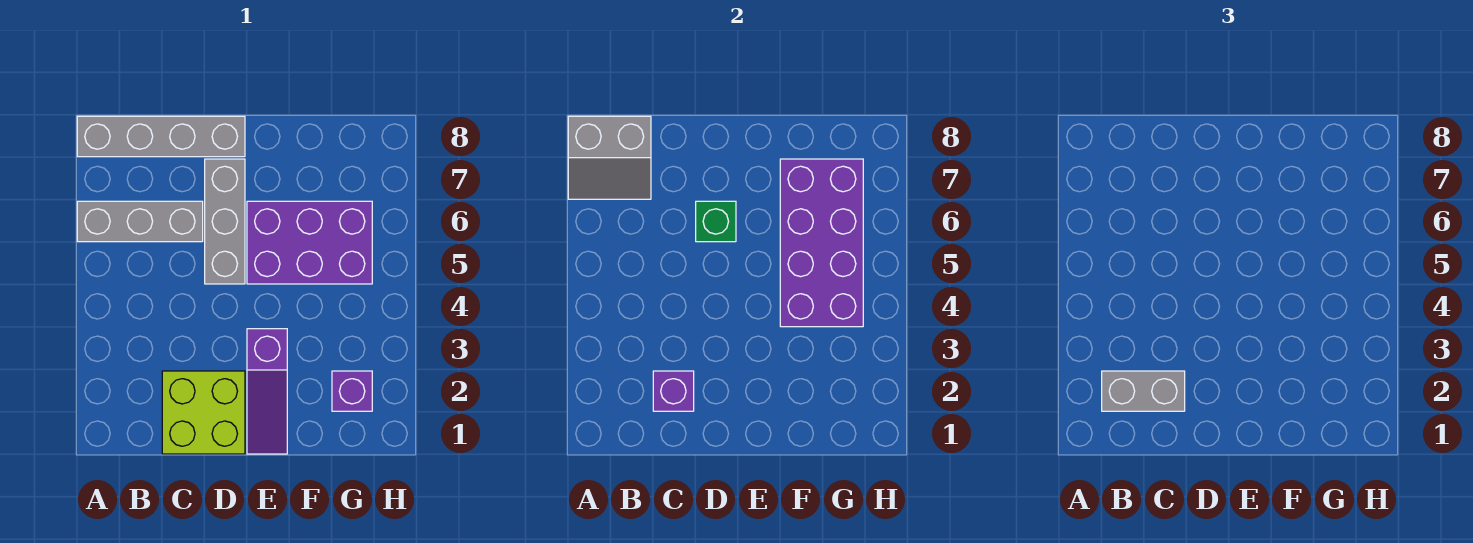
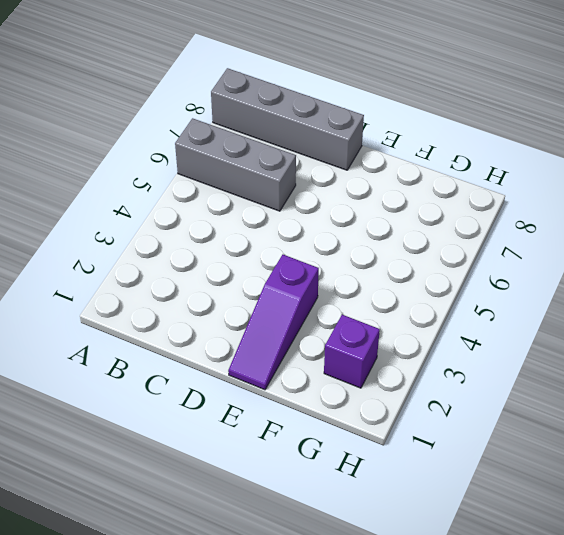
none -> lime brick C1:D2 level 1
none -> grey brick D5:D7 level 1
none -> purple brick E5:G6 level 1

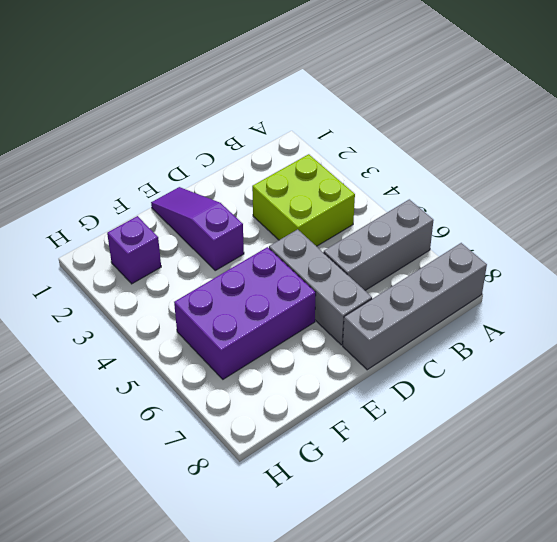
lime brick B3:C4 level 1 -> lime brick C1:D2 level 1
none -> grey slope A7:B8 level 2 top 8
none -> purple brick C2 level 2
none -> green brick D6 level 2

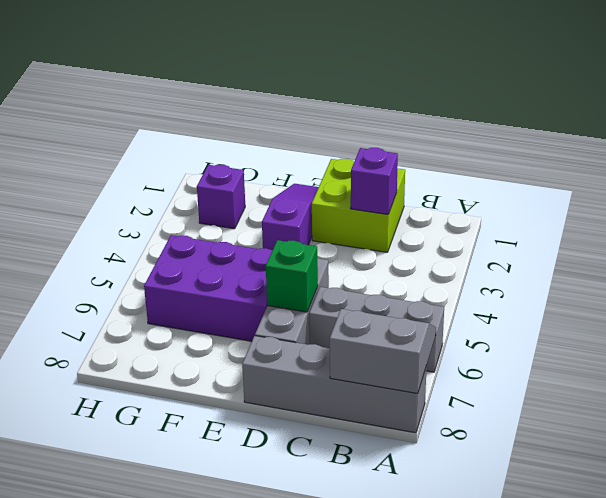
none -> purple brick F4:G7 level 2
none -> grey brick B2:C2 level 3

